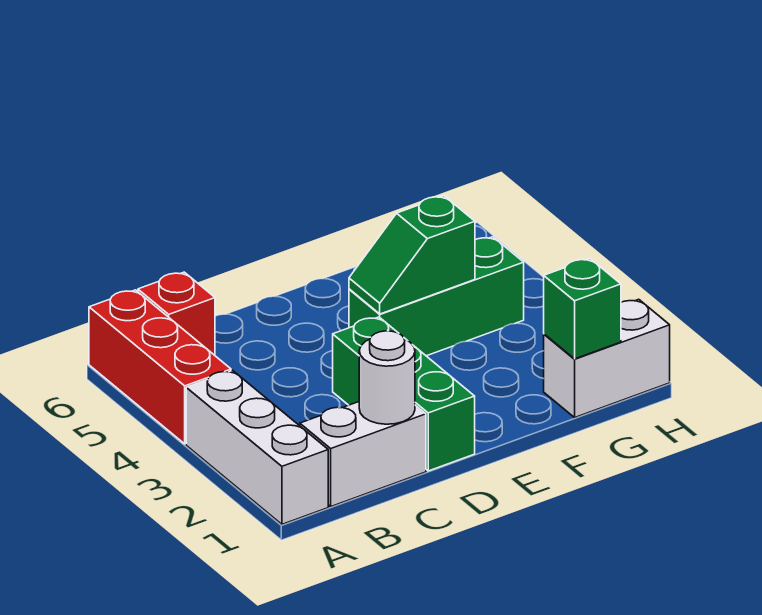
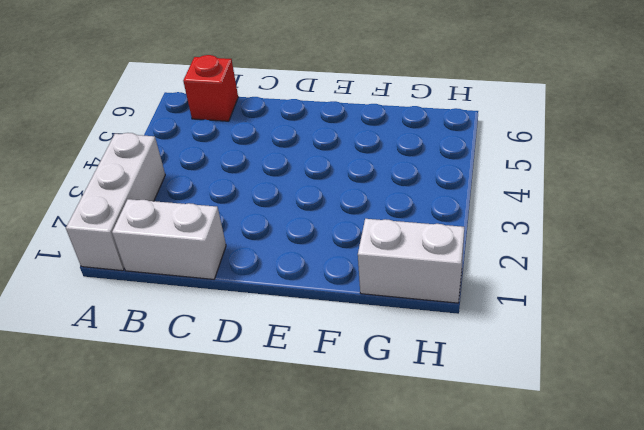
none -> red brick A4:A6 level 1
none -> green brick D1:D3 level 1

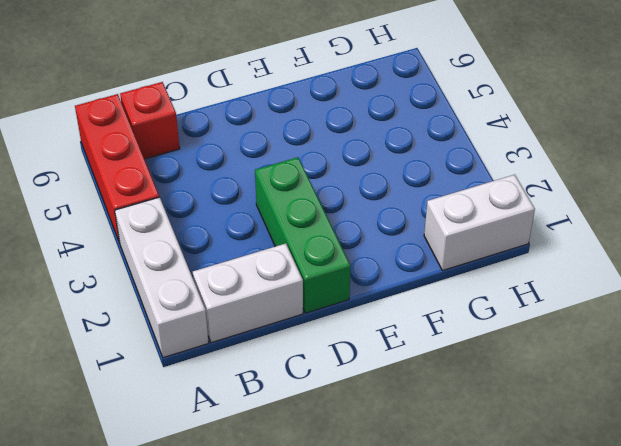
none -> green brick E4:G4 level 1
none -> white round brick C1 level 2

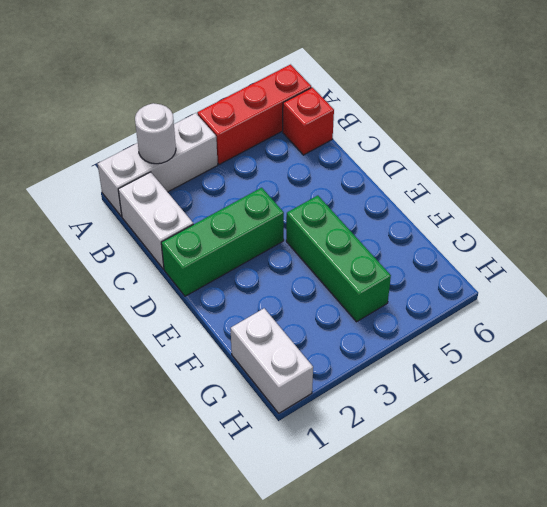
white round brick A2 level 2 -> white round brick C1 level 2
none -> green slope E4:F4 level 2 top F
none -> green brick G1 level 2

